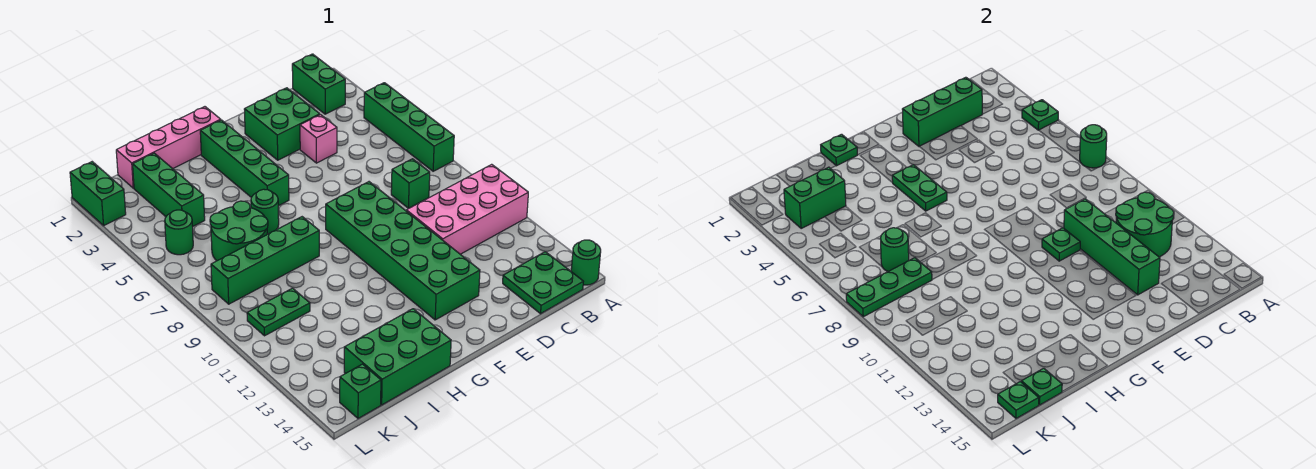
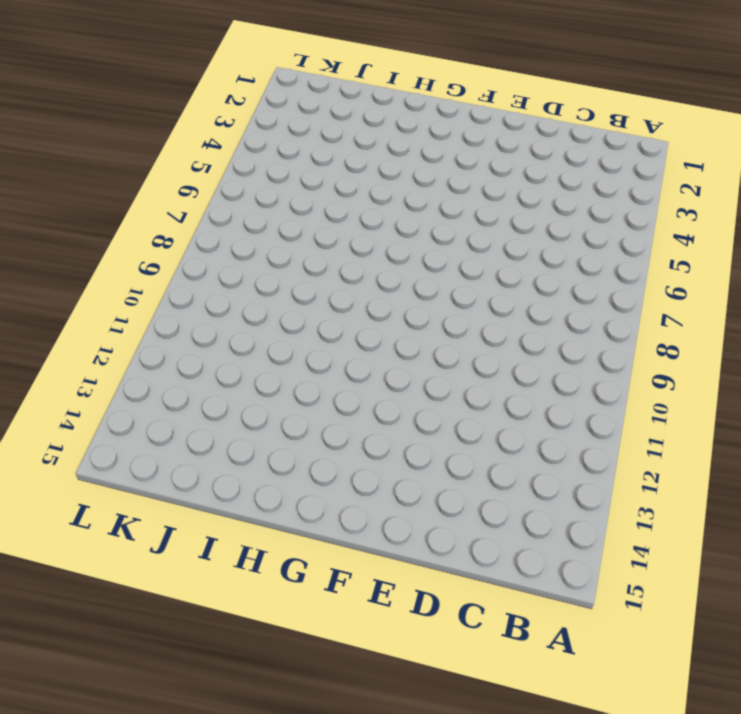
none -> green brick A4:A7 level 1
none -> pink brick A10:D11 level 1
none -> green round brick A15 level 1
none -> green brick B1:B2 level 1

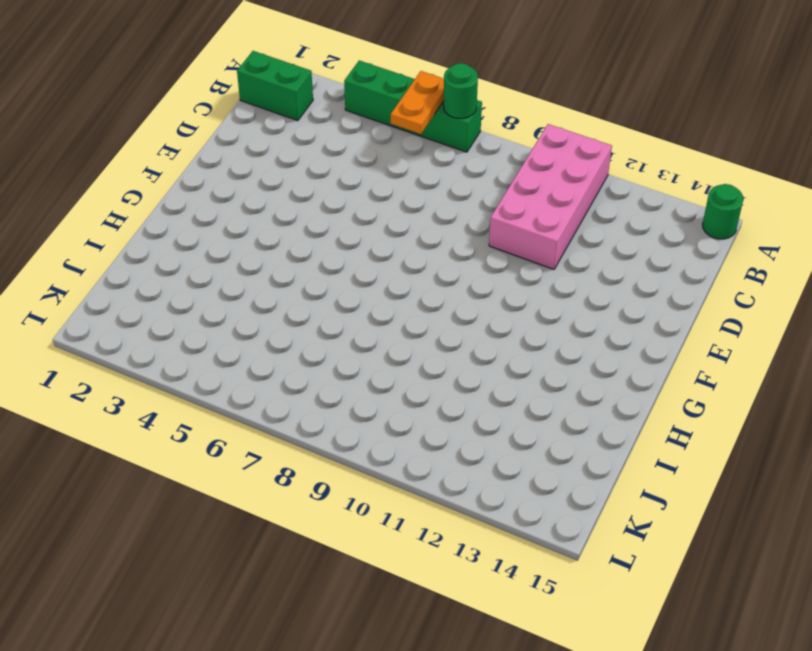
orange plate A6:B6 level 2 -> none
none -> green plate B14:C15 level 1
none -> green brick C8 level 1
none -> green brick D2:E3 level 1
none -> pink brick D4 level 1

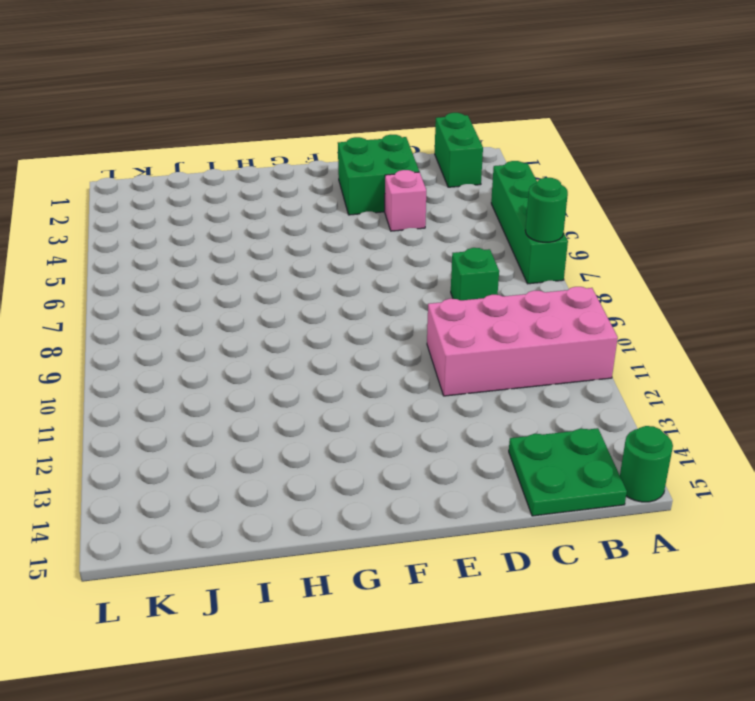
none -> green brick E8:F13 level 1
none -> pink brick G1:J1 level 1
none -> green brick G2:G5 level 1
none -> green round brick H6 level 1

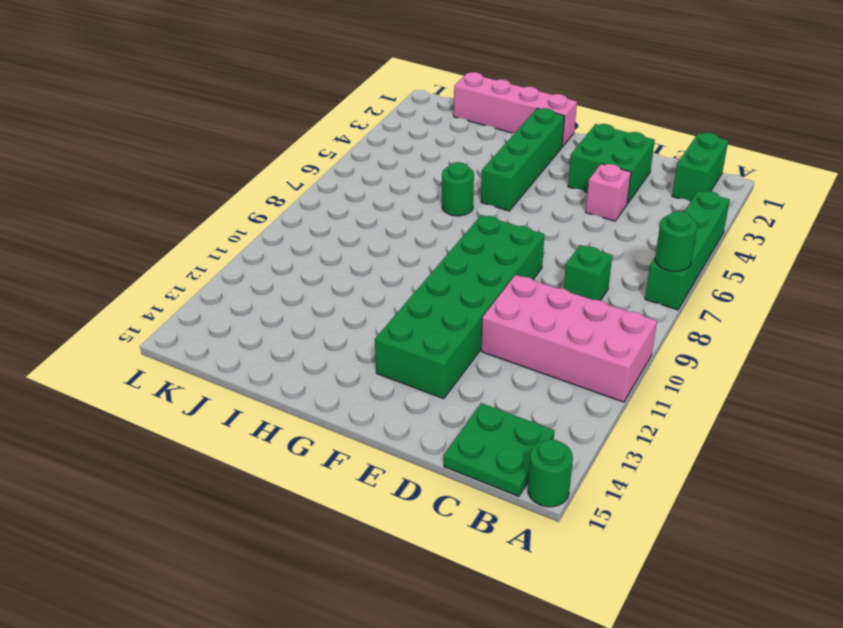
none -> green brick H8:K8 level 1
none -> green brick H14:J15 level 1
none -> green round brick I6:J7 level 1
none -> green brick J2:J4 level 1

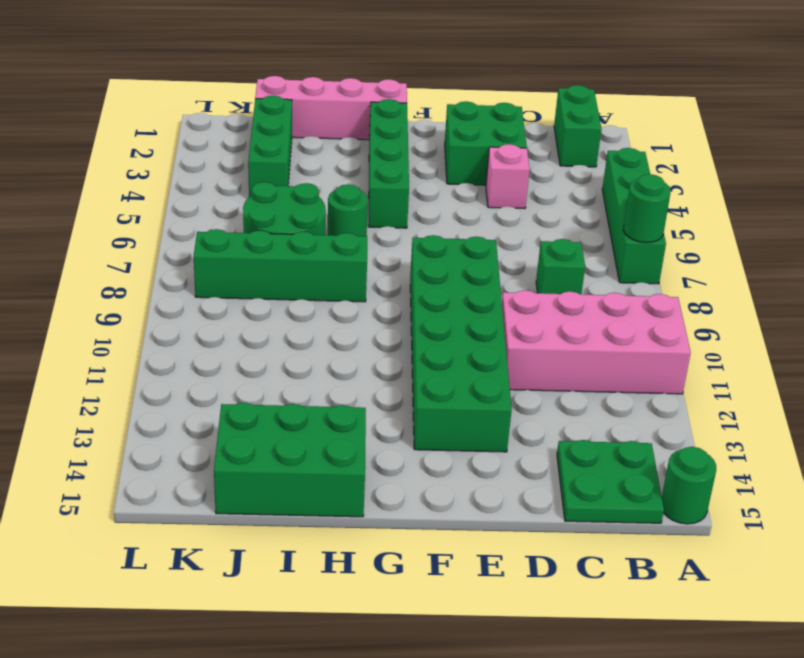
none -> green plate J10:K10 level 1
none -> green round brick K5 level 1
none -> green brick K15 level 1
none -> green brick L1:L2 level 1

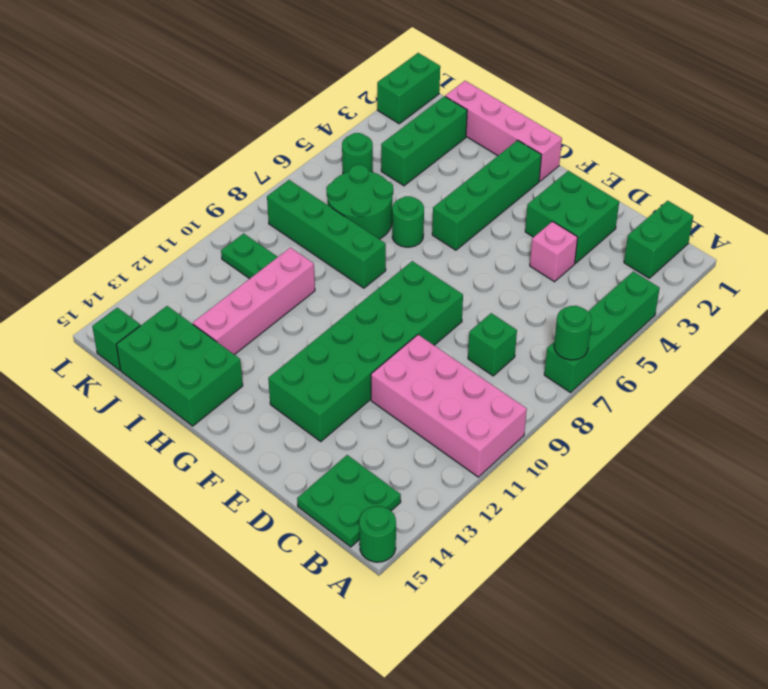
pink brick I10:I13 level 1 -> none
none -> green plate A4 level 2
none -> green round brick B11:C12 level 2
none -> green brick C2:E2 level 2
none -> green brick D10:D13 level 2

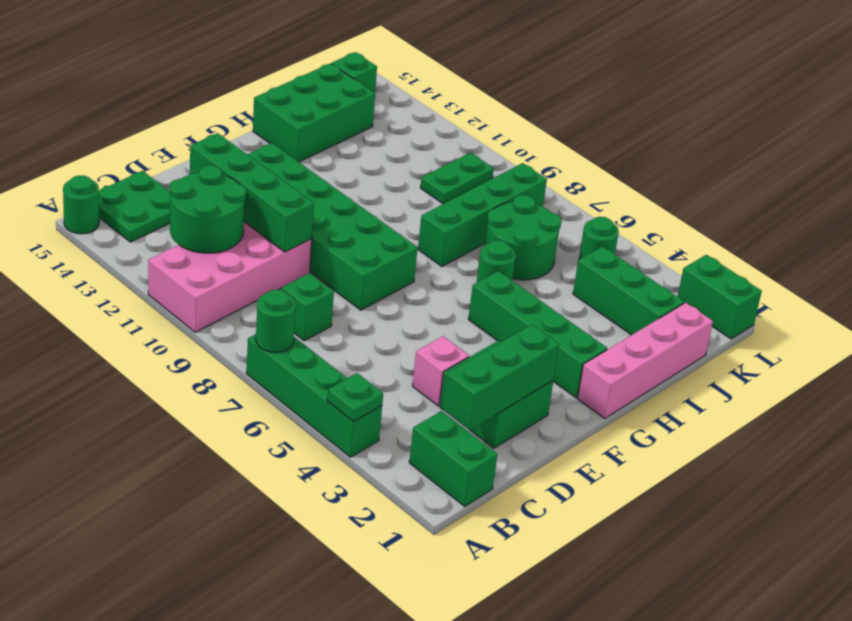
none -> green plate E10 level 2
none -> green plate G4:G5 level 2
none -> green plate H1 level 2
none -> green brick J3:K3 level 2

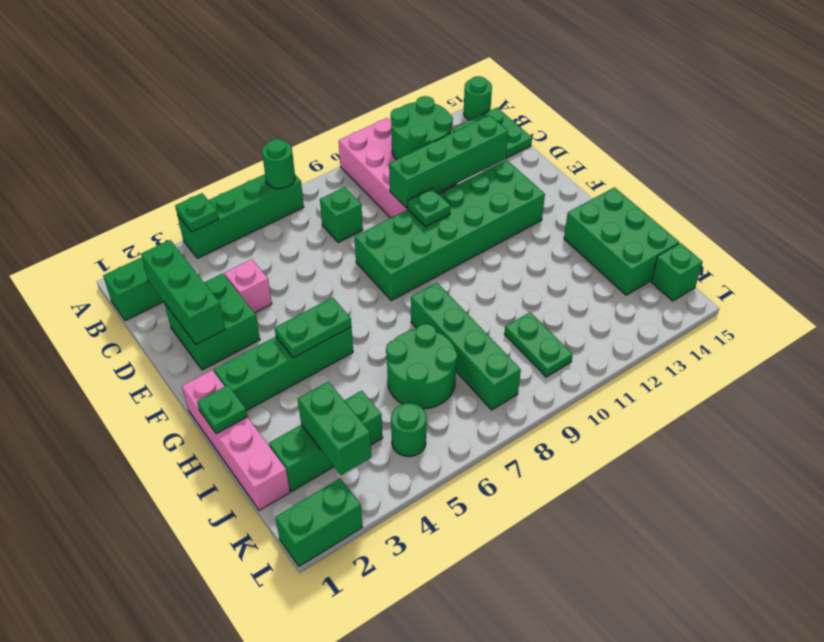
none -> green round brick H6 level 1
none -> green round brick J7 level 2
none -> green plate J8:L8 level 2
none -> green plate J15 level 2

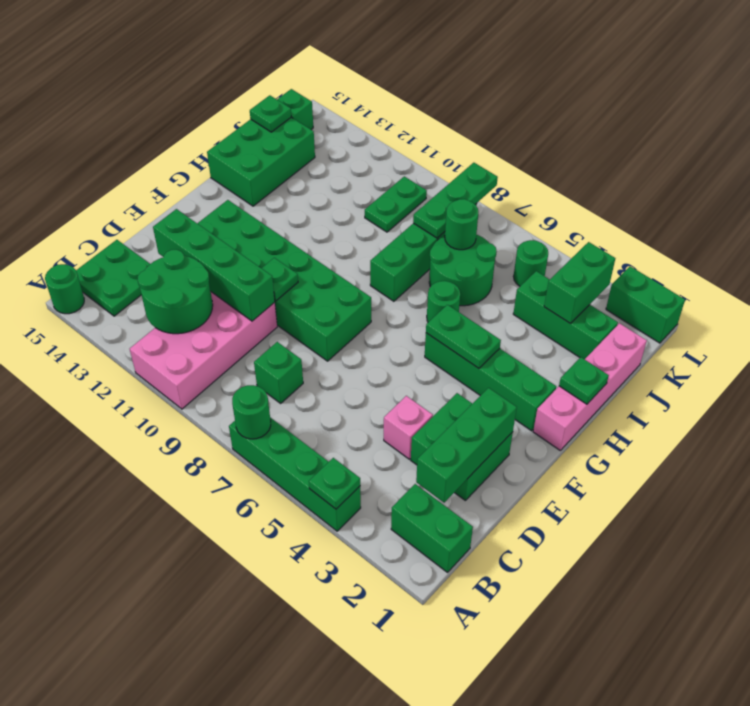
none -> green plate K15 level 2

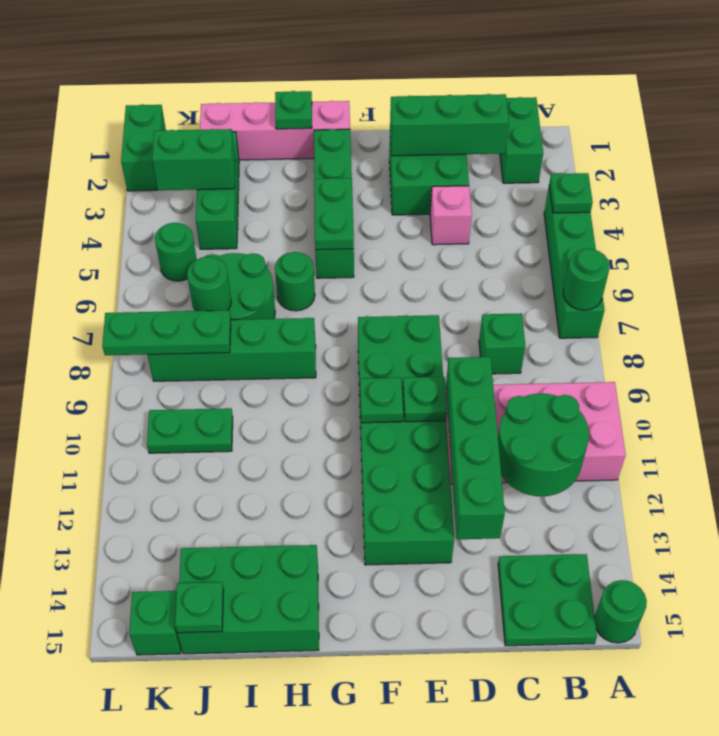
green plate F10 level 2 -> green plate K15 level 2

